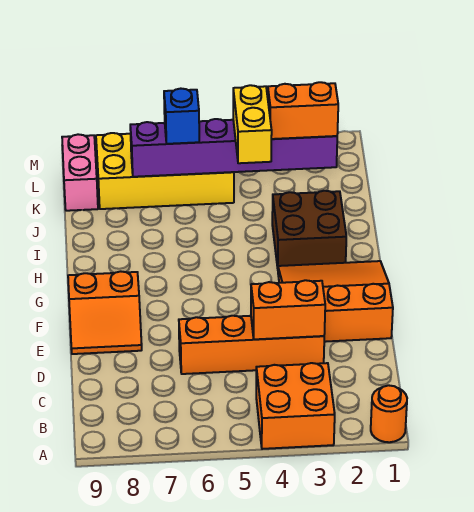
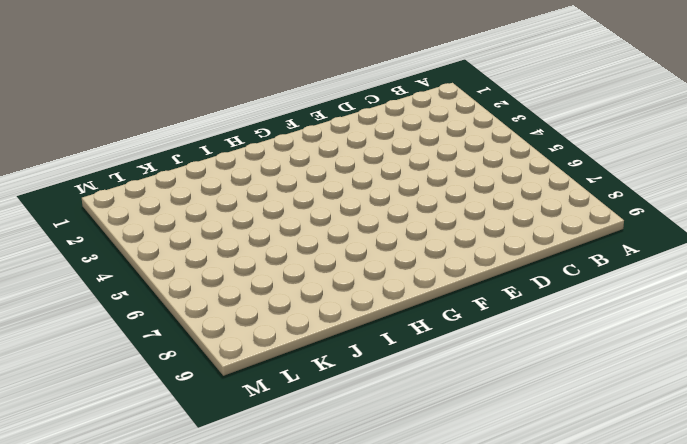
none -> orange round brick A1 level 1
none -> orange brick A3:B4 level 1
none -> orange brick D3:D6 level 1

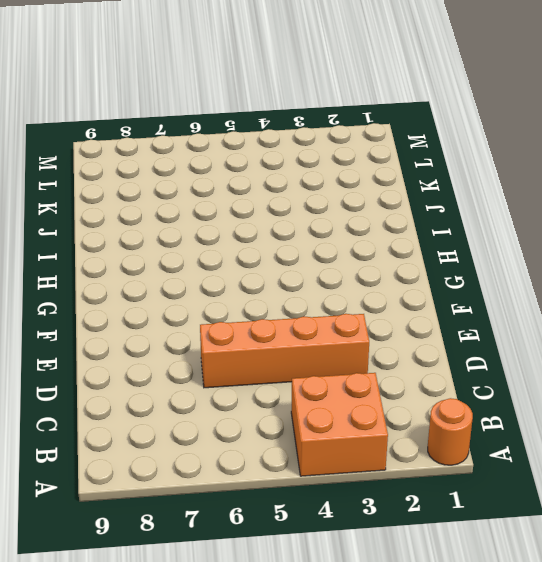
none -> orange slope E1:G3 level 1 top E
none -> orange slope E8:F9 level 1 top F
none -> brown brick H2:I3 level 1

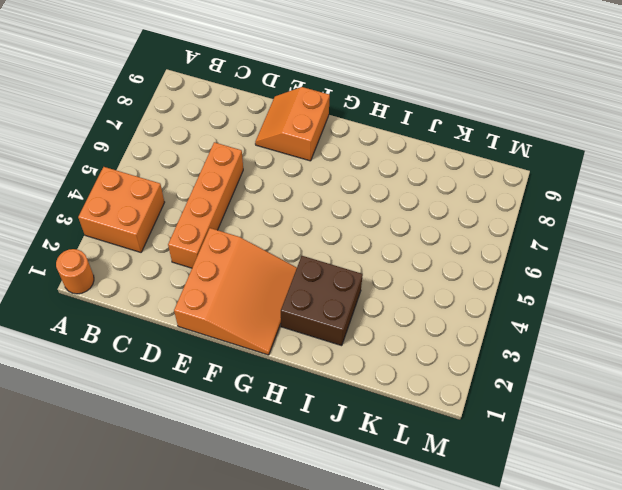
none -> yellow brick K5:L8 level 1
none -> pink brick K9:L9 level 1
none -> orange brick D3:D4 level 2

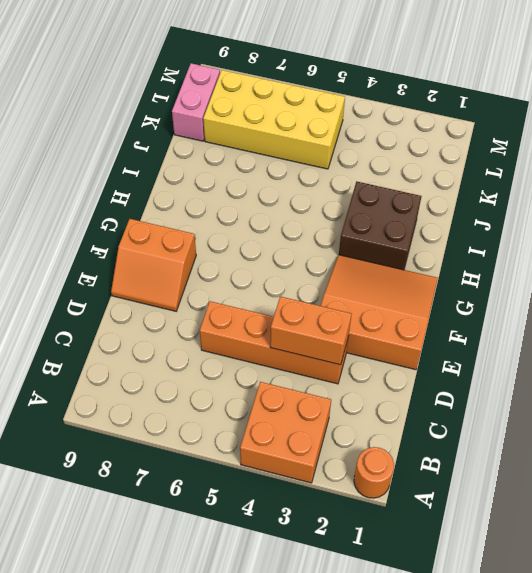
none -> purple brick K2:K7 level 2
none -> yellow brick J4:K4 level 3
none -> orange brick K2:K3 level 3

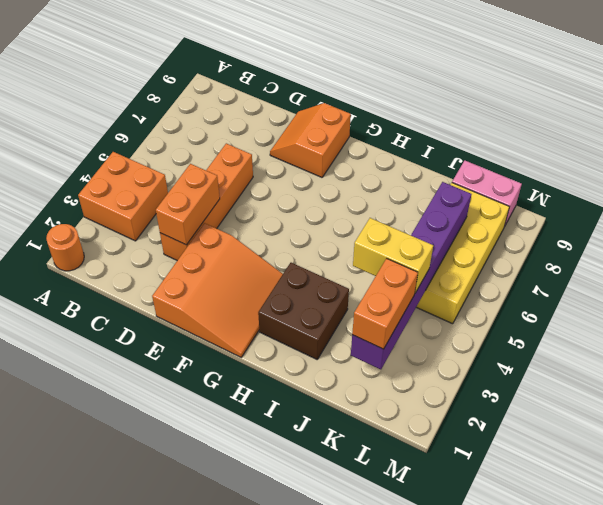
none -> blue brick K6 level 3

